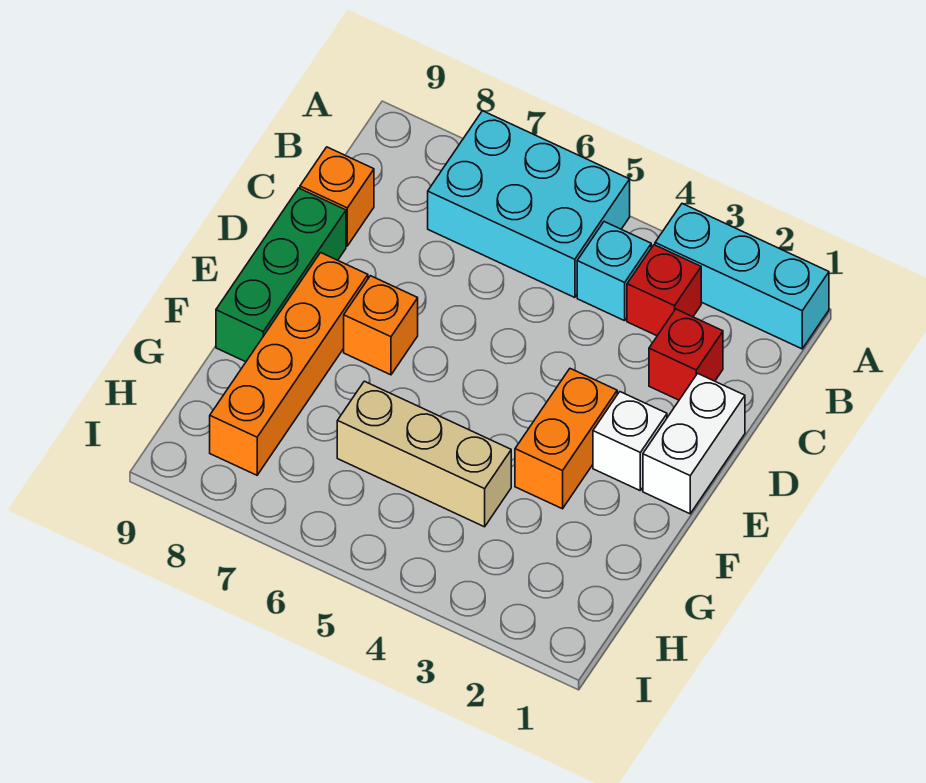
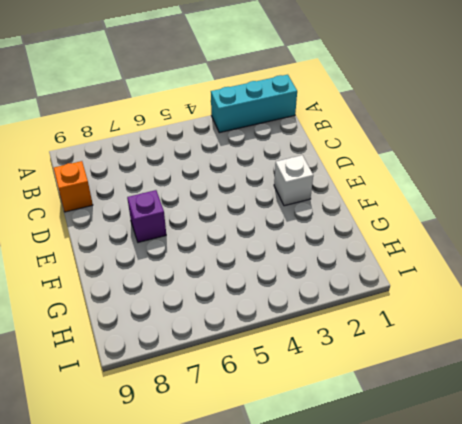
purple brick E7 level 1 -> orange brick E7 level 1
none -> cyan brick A5:B7 level 1
none -> red brick B3 level 1
none -> cyan brick B4 level 1

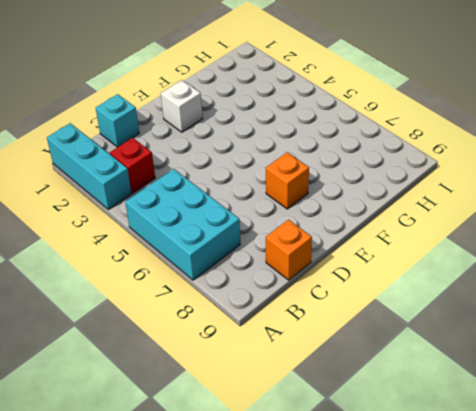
cyan brick C1 level 1 -> cyan brick B4 level 1
none -> red brick C2 level 1
none -> white brick D1:E1 level 1
none -> green brick D9:F9 level 1

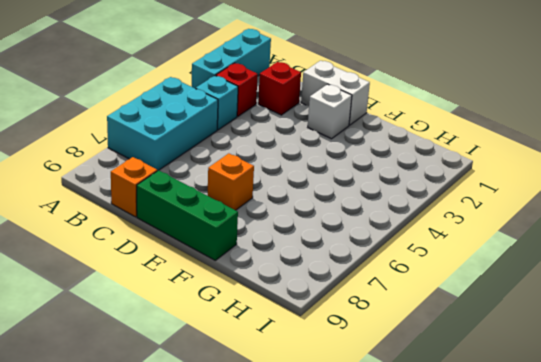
none -> orange brick E3:F3 level 1
none -> orange brick E8:H8 level 1
none -> tan brick G4:G6 level 1

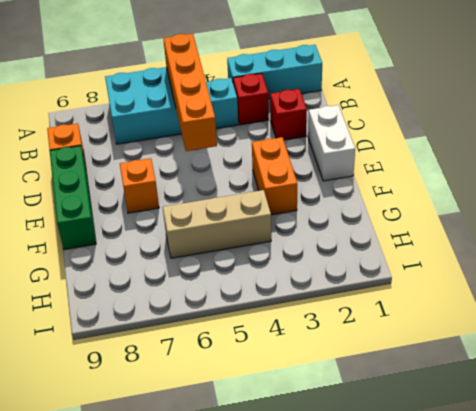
orange brick A5:D5 level 2 -> orange brick E8:H8 level 1
none -> white brick E2 level 1

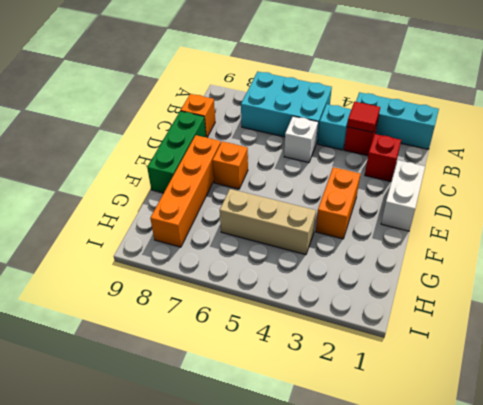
red tile B3 level 2 -> none
white brick C5 level 1 -> white brick E2 level 1

